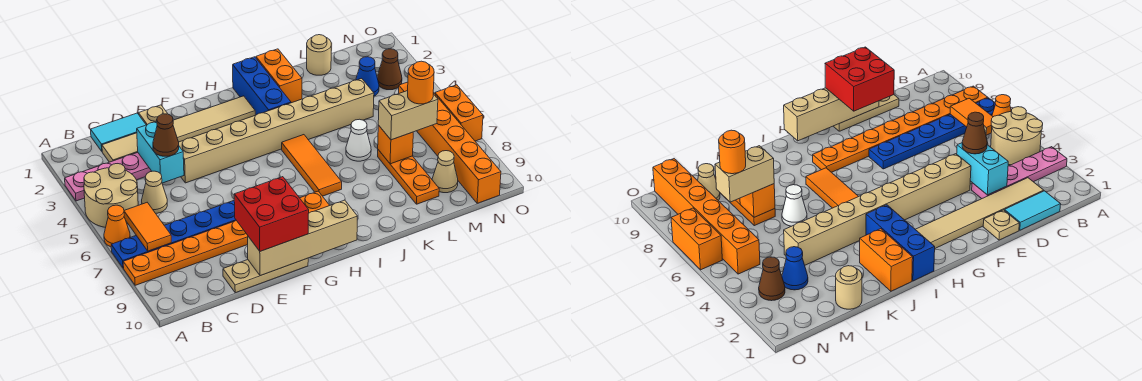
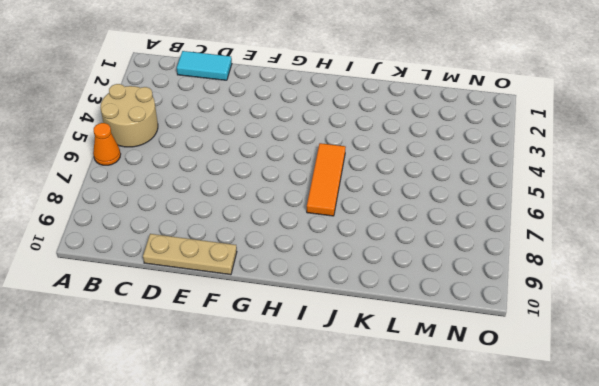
none -> pink plate A3:D3 level 1
none -> blue plate A7:F7 level 1
none -> orange plate A8:H8 level 1
none -> tan tile C2:H2 level 1

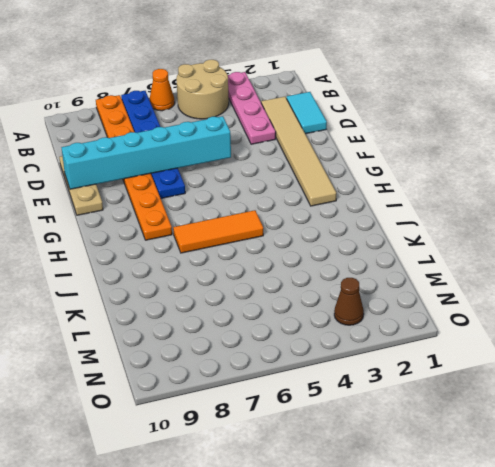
cyan brick E5:E10 level 2 -> tan brick E10:H10 level 2
none -> tan cone C5 level 1
none -> tan plate E1 level 1
none -> tan brick E4:L4 level 1
none -> blue brick I1:I3 level 1

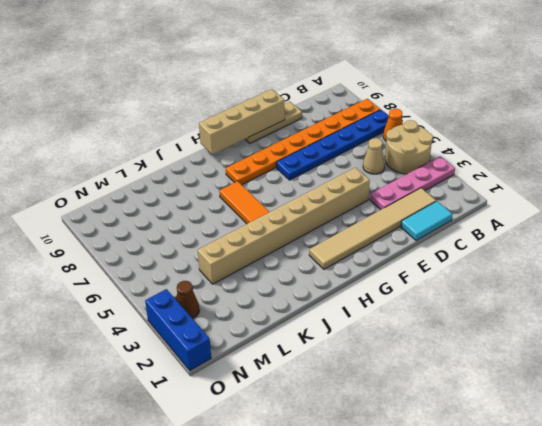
blue brick O1:O3 level 1 -> blue brick I1:I3 level 1
none -> tan plate E1 level 1
none -> orange brick J1:J2 level 1
none -> white cone K6 level 1
none -> tan round brick L1 level 1

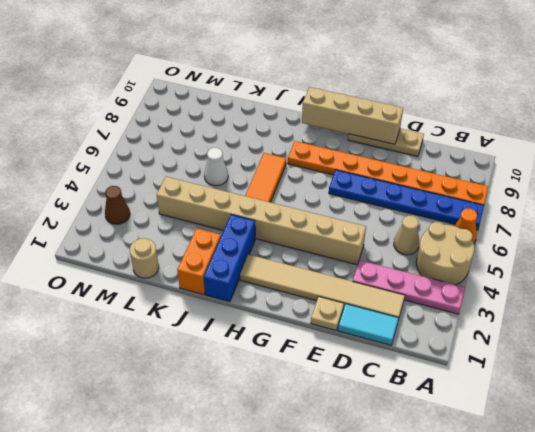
none -> orange plate L7:L9 level 1
none -> blue cone M3 level 1
none -> tan cone M9 level 1
none -> orange brick N5:N10 level 1

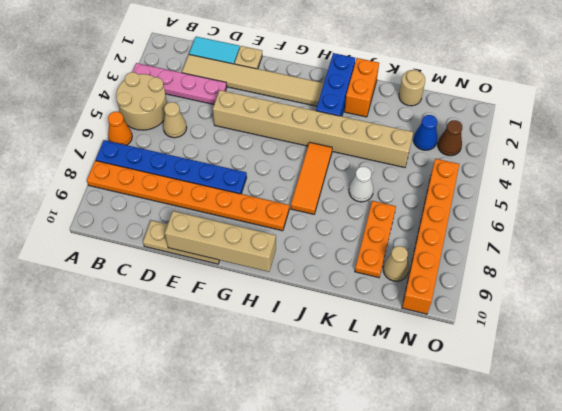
none -> orange brick O6:O7 level 1
none -> orange tile B6:B7 level 2
none -> cyan brick D3:D4 level 2
none -> orange brick L7 level 2

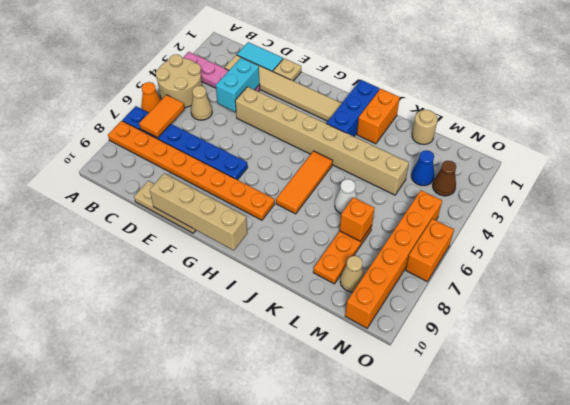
none -> brown cone D4 level 3
none -> red brick E9:F10 level 3
none -> tan brick L7:M7 level 3
none -> orange round brick M7 level 4

